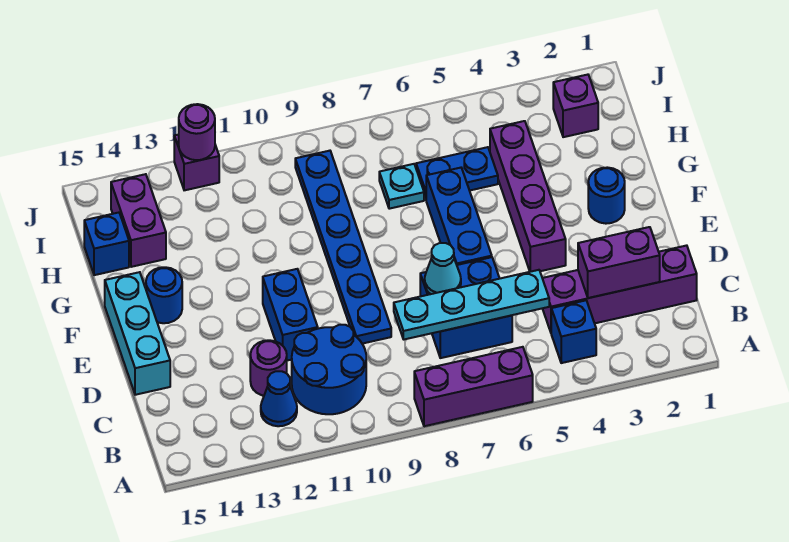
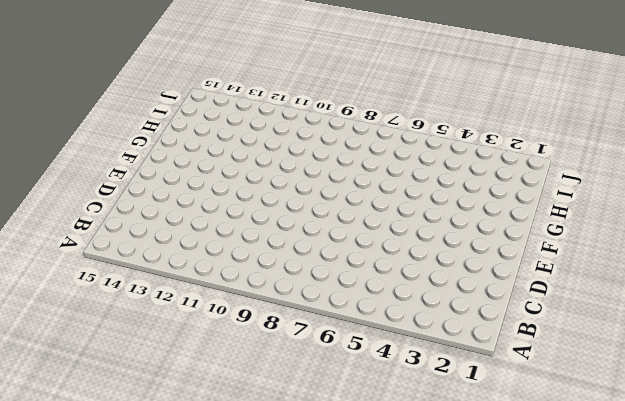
none -> purple brick A6:A8 level 1
none -> blue brick B4 level 1
none -> blue round brick B10:C11 level 1

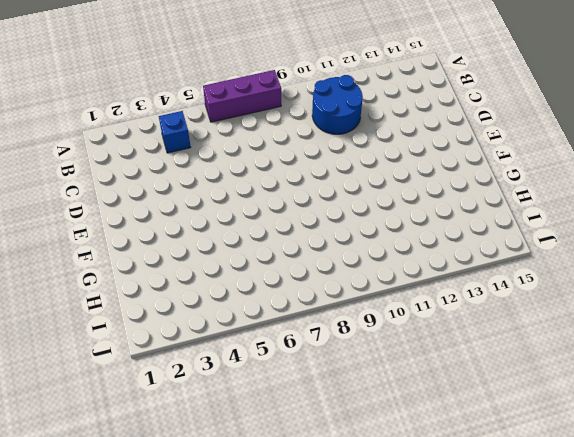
none -> blue cone B12 level 1
none -> purple brick C1:C4 level 1
none -> blue brick C6:D7 level 1

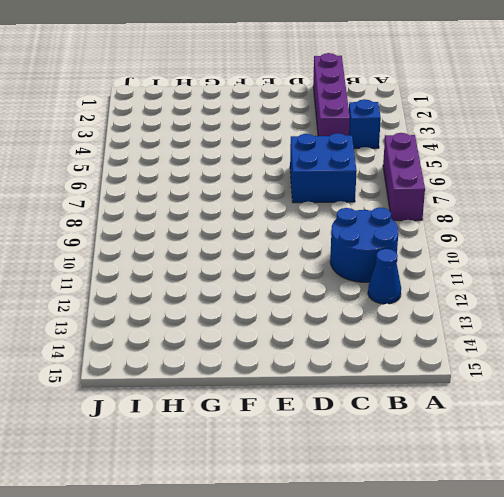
none -> purple round brick C12 level 1
none -> blue plate D9:I9 level 1
none -> blue brick D11:E11 level 1

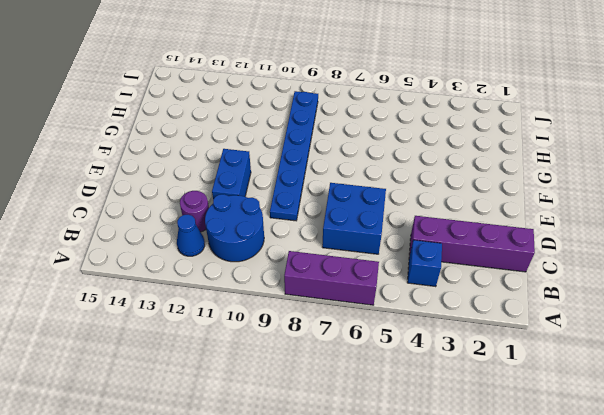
none -> cyan brick D15:F15 level 1
none -> purple brick E4:H4 level 1
none -> blue brick E6:G6 level 1

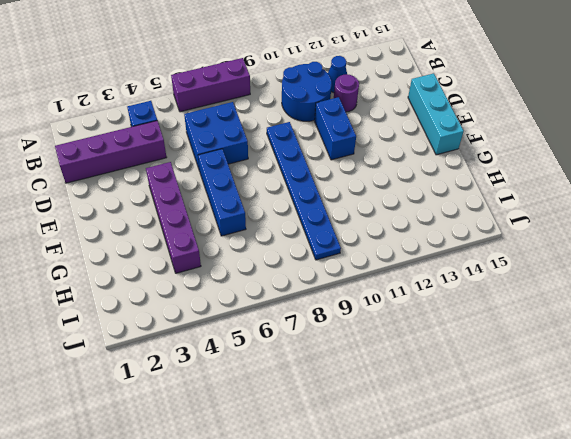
none -> blue round brick F2 level 1
none -> blue round brick F14 level 1
none -> blue plate H5:H6 level 1

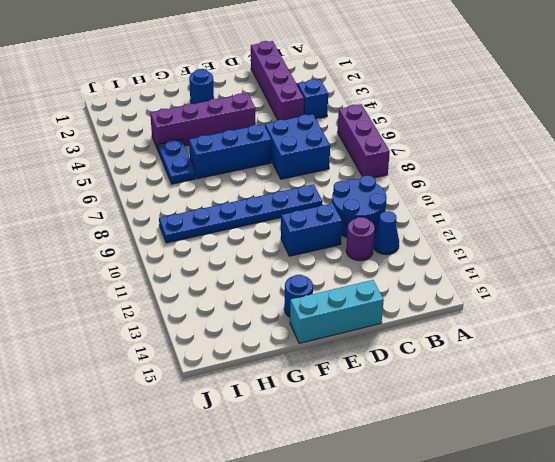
none -> cyan plate H7 level 1
none -> purple brick H14:I14 level 1
none -> blue brick H15 level 1

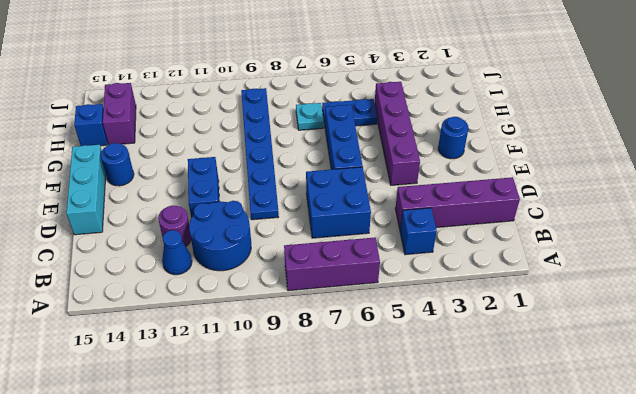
none -> purple brick I2 level 1
none -> purple brick J12 level 1
none -> purple brick C2:C3 level 2

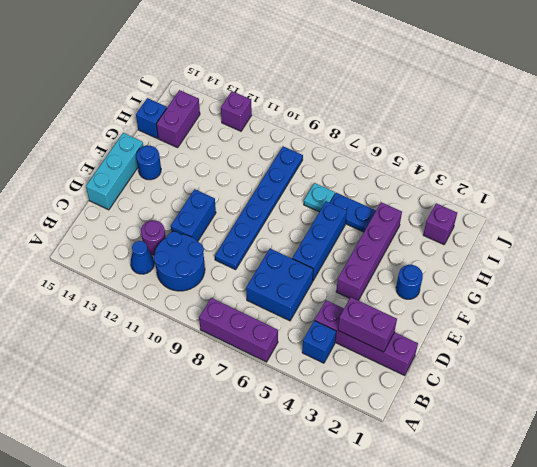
none -> cyan plate C5:C8 level 2
none -> cyan cone D7 level 2
none -> purple round brick J12 level 2

